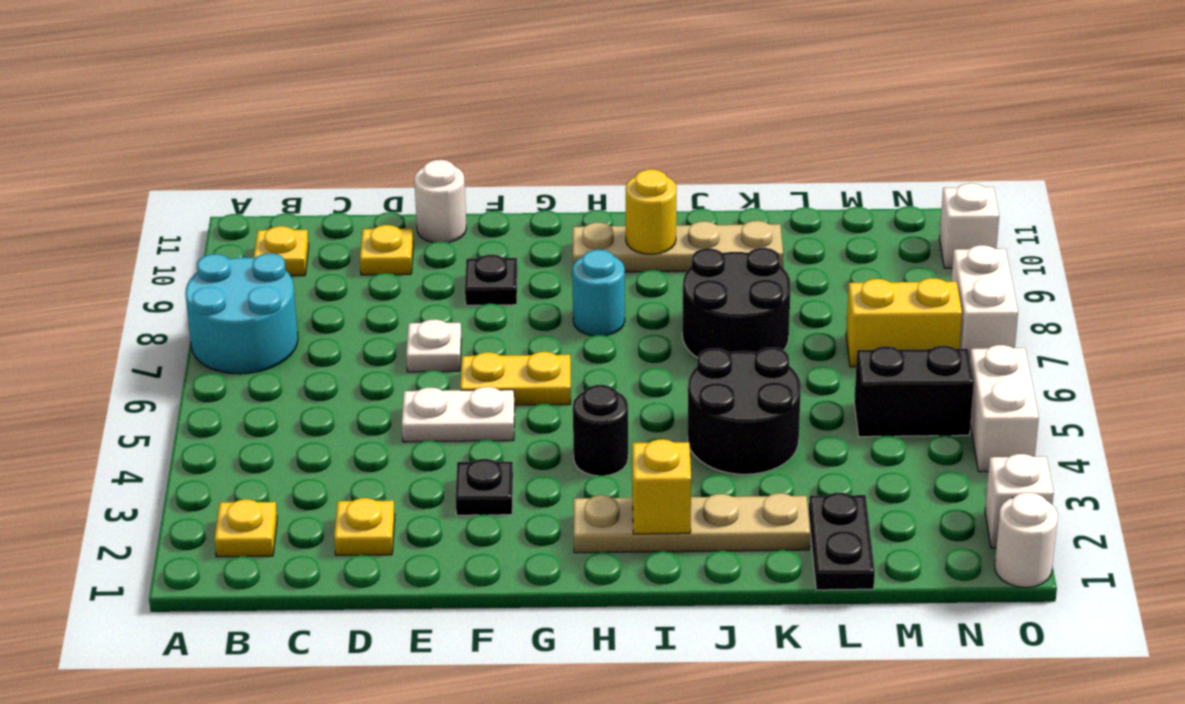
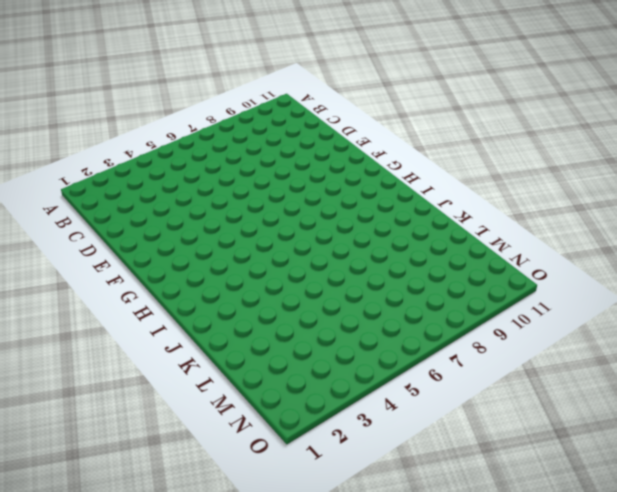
none -> cyan round brick A7:B8 level 1
none -> yellow plate B2 level 1
none -> yellow plate B10 level 1

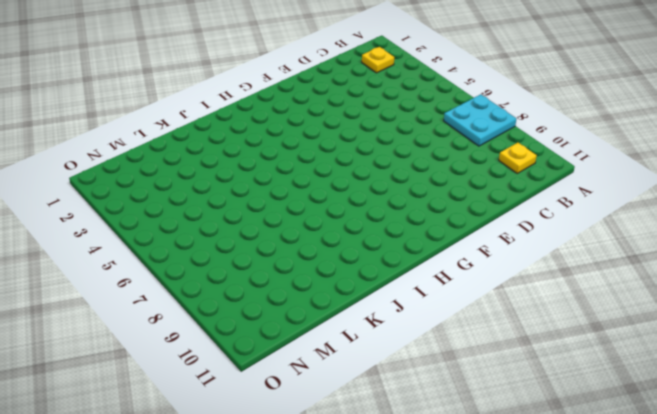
cyan plate A7:B8 level 1 -> cyan round brick A7:B8 level 1
none -> yellow plate D2 level 1
none -> yellow plate D10 level 1
none -> white plate E5:F5 level 1

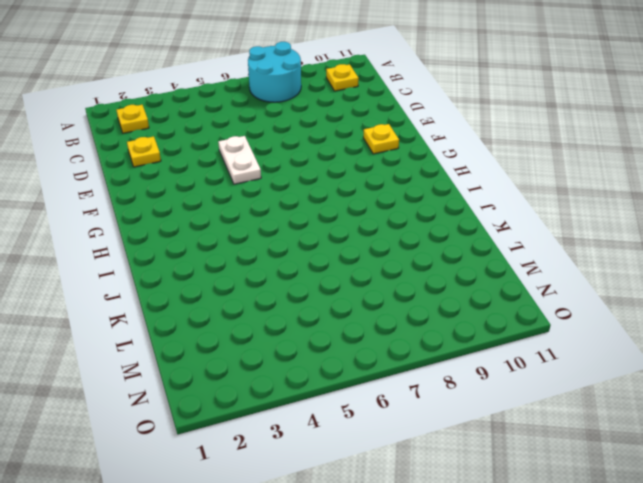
yellow plate F10 level 1 -> yellow plate D10 level 1
none -> white plate E7 level 1
none -> white round brick E11 level 1
none -> black plate F3 level 1

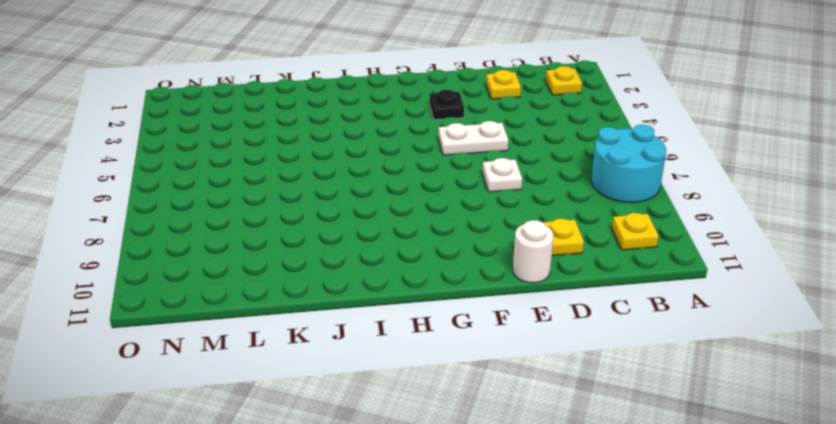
none -> yellow plate F6:G6 level 1
none -> black plate F9 level 1
none -> tan plate H2:K2 level 1

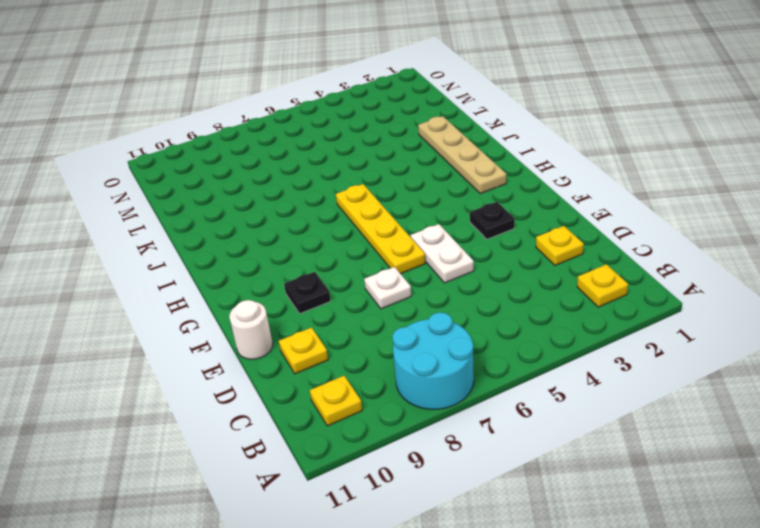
yellow plate F6:I6 level 1 -> yellow plate F6:G6 level 1
none -> black round brick H4 level 1
none -> cyan round brick H8 level 1
none -> tan plate H10:K10 level 1

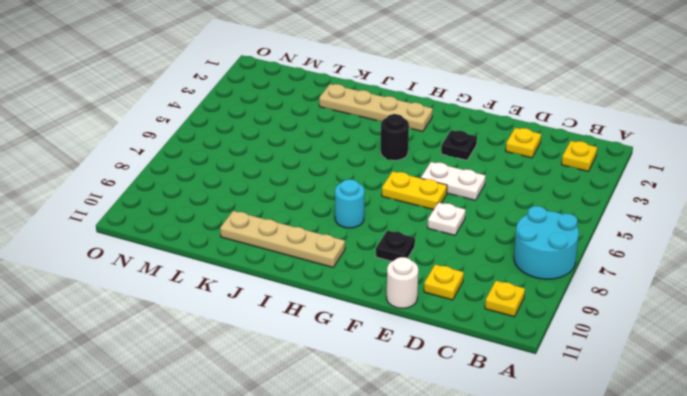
none -> black round brick J4:K5 level 1
none -> black round brick J7:K8 level 1
none -> black plate L1:L2 level 1

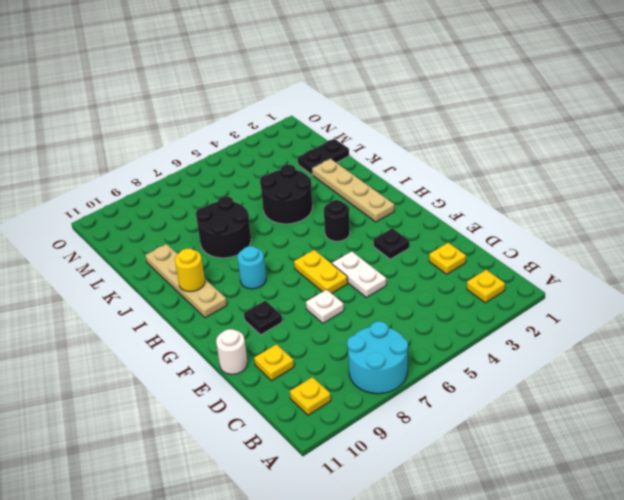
none -> black brick M5:N5 level 1
none -> yellow brick M7:N7 level 1
none -> white round brick O1 level 1

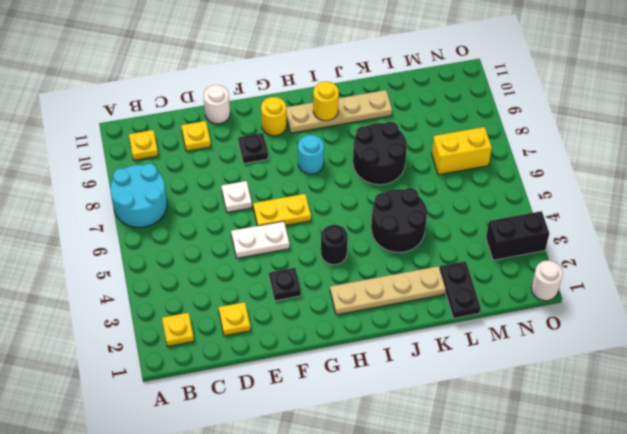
yellow round brick G10 level 1 -> none
black brick N3:O3 level 1 -> black brick M5:N5 level 1
none -> white brick O2 level 1
none -> white brick O4:O5 level 1
none -> white brick O7:O8 level 1

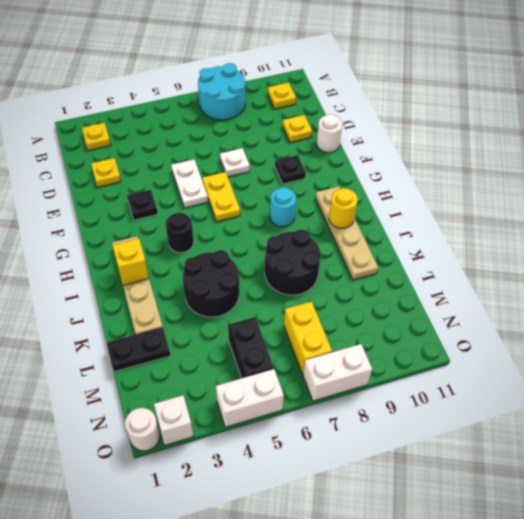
none -> white brick O10 level 1

